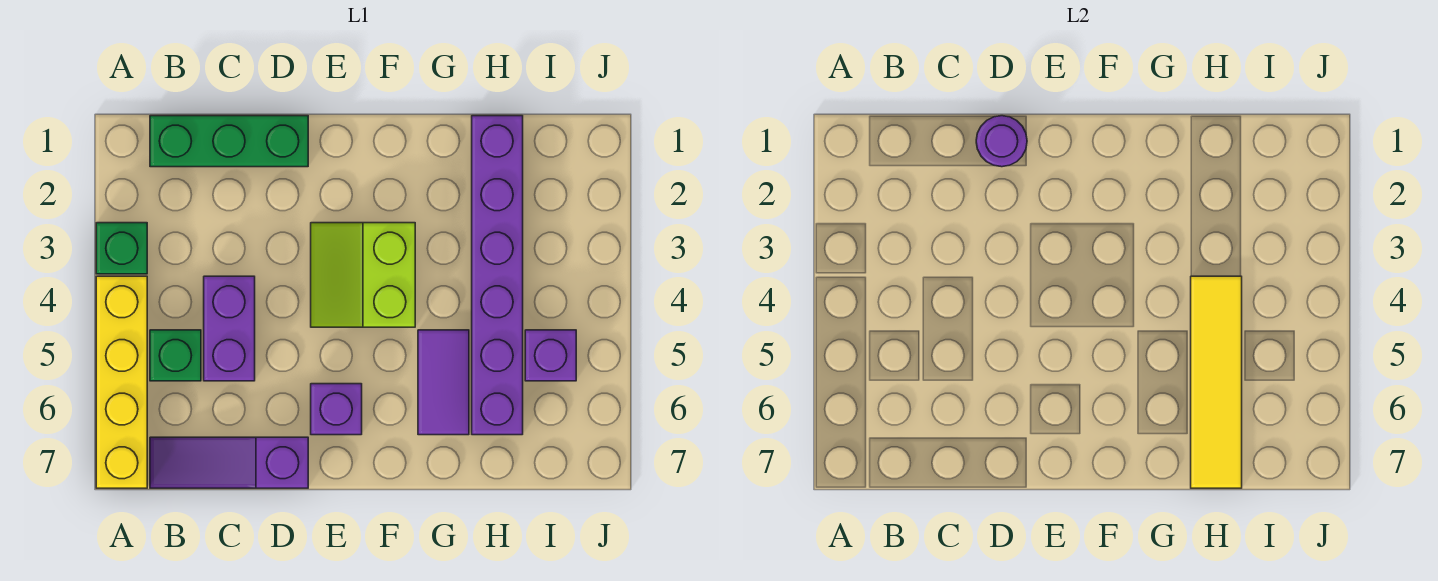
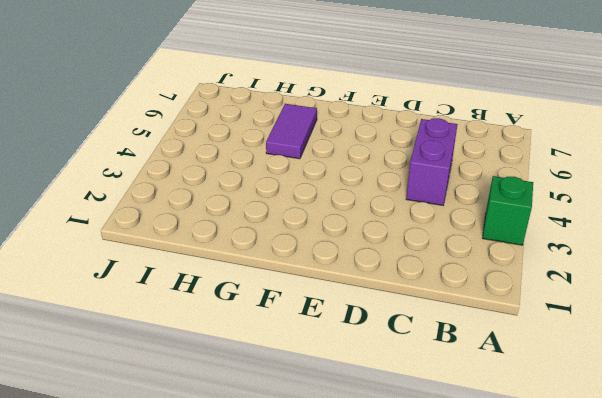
none -> yellow brick A4:A7 level 1
none -> green brick B1:D1 level 1
none -> green brick B5 level 1

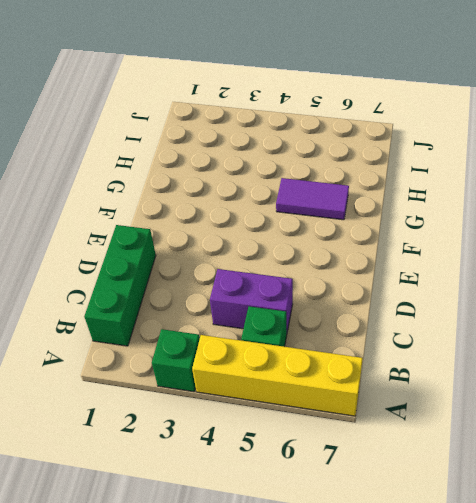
none -> purple slope B7:D7 level 1 top D
none -> lime slope E3:F4 level 1 top F
none -> purple brick E6 level 1

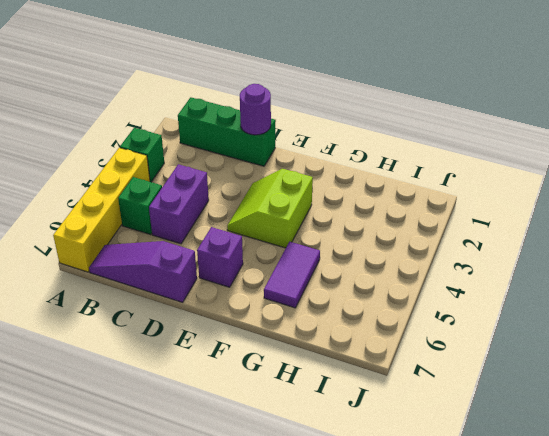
none -> purple brick H1:H6 level 1
none -> purple brick I5 level 1
none -> yellow tile H4:H7 level 2

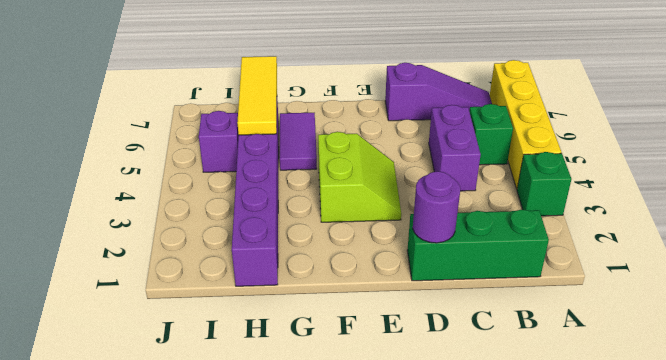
yellow tile H5:H7 level 2 -> yellow tile H4:H7 level 2
none -> purple brick E6 level 1

